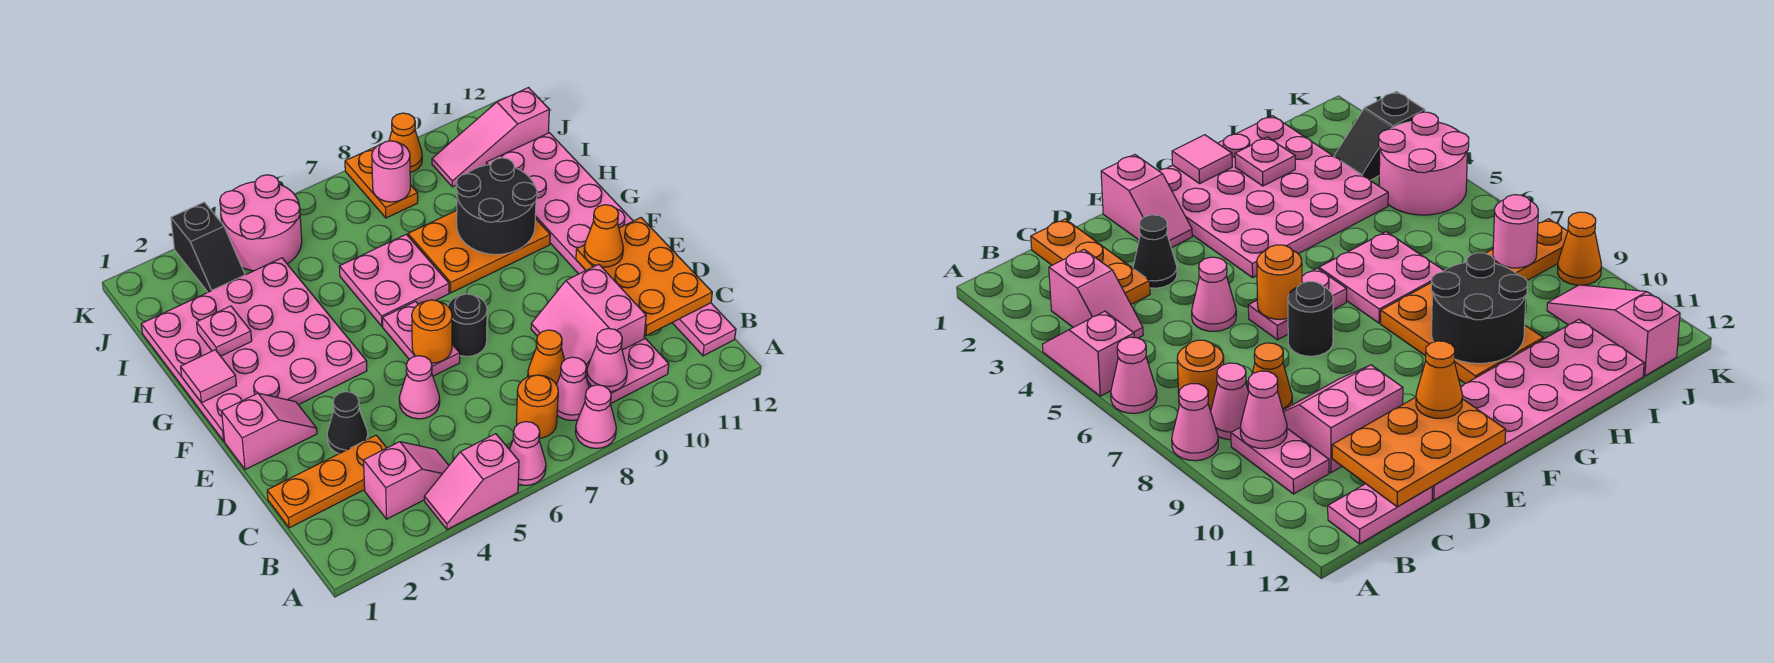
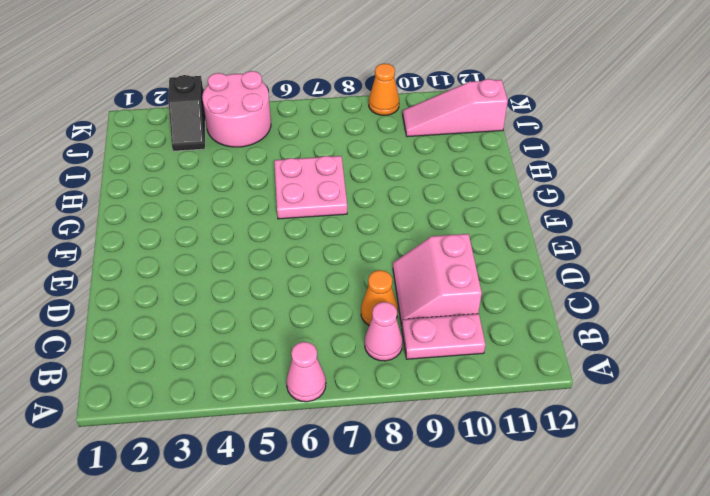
none -> pink slope A4:A5 level 1 top 5
none -> pink cone A8 level 1
none -> pink slope B3:B4 level 1 top 3
none -> orange round brick B7 level 1

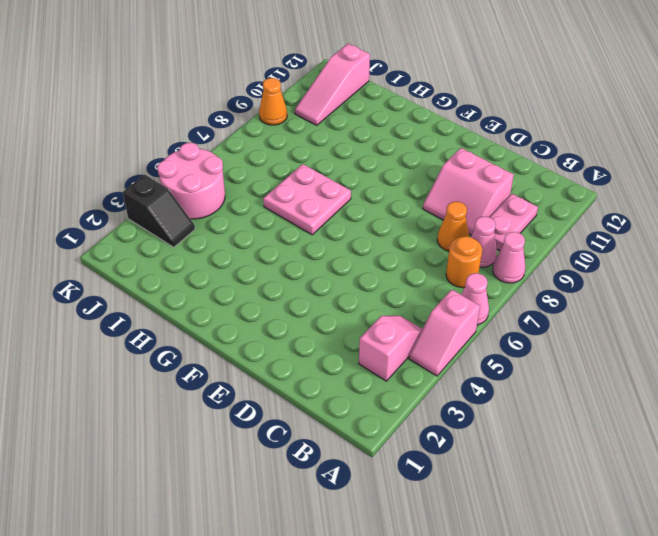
none -> pink plate B12:C12 level 1
none -> orange plate C1:C3 level 1
none -> black cone D3 level 1
none -> pink cone D5 level 1

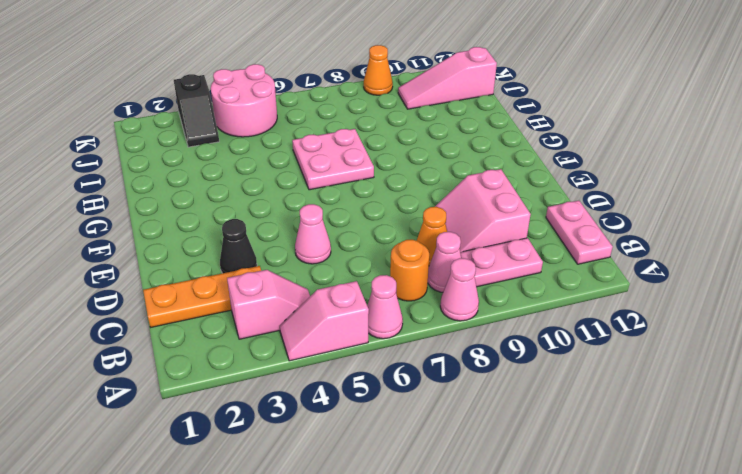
none -> pink plate D11:I12 level 1
none -> pink slope E1:E2 level 1 top 1
none -> pink plate E6:F6 level 1
none -> black round brick E7 level 1

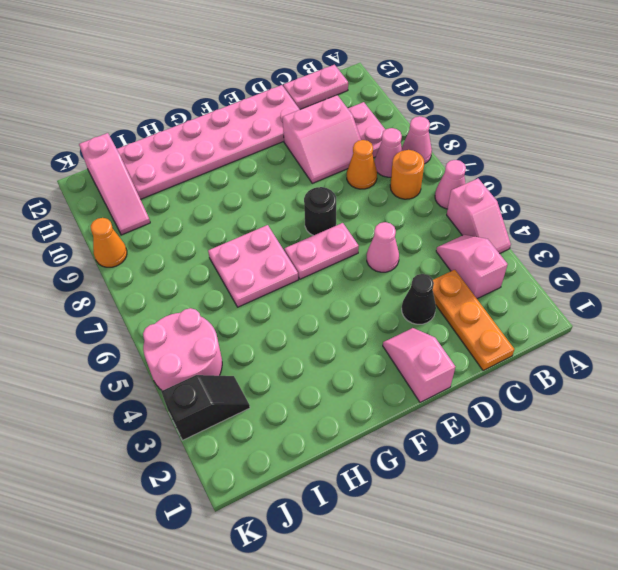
none -> pink plate F1:I4 level 1
none -> orange plate G8:H10 level 1
none -> orange plate J8:K8 level 1
none -> pink cone B9 level 2

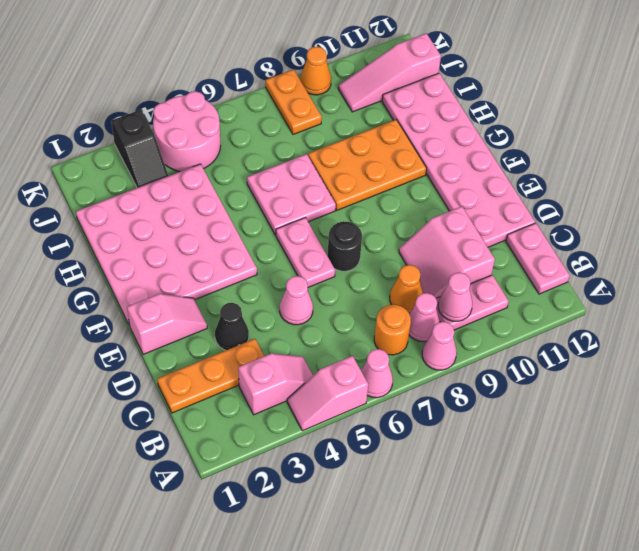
none -> orange plate C11:E12 level 2
none -> orange round brick E6 level 2
none -> pink tile G1 level 2
none -> black round brick G9:H10 level 2

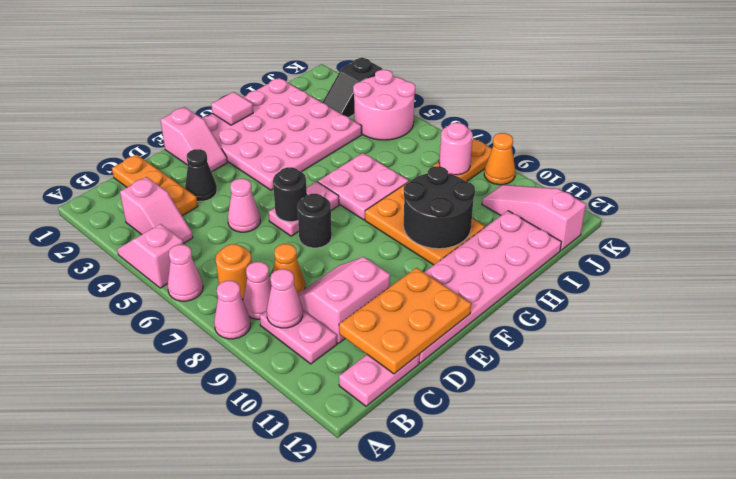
black round brick E6 level 2 -> orange round brick E6 level 2
none -> pink plate H2 level 2
none -> orange cone E11 level 3

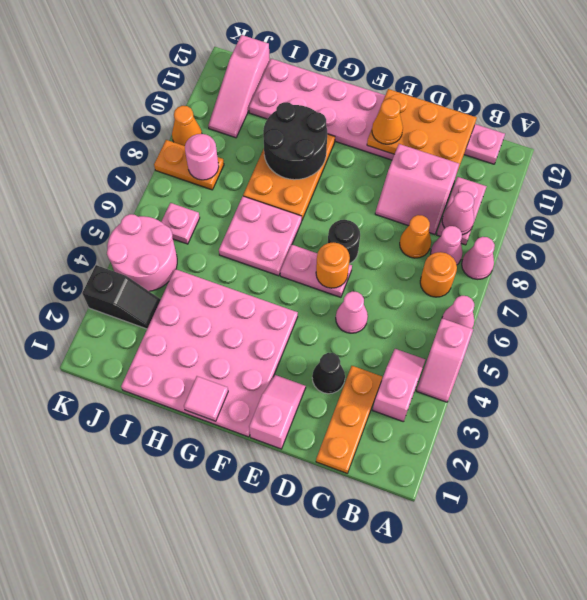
pink plate J6 level 1 -> pink plate H2 level 2

